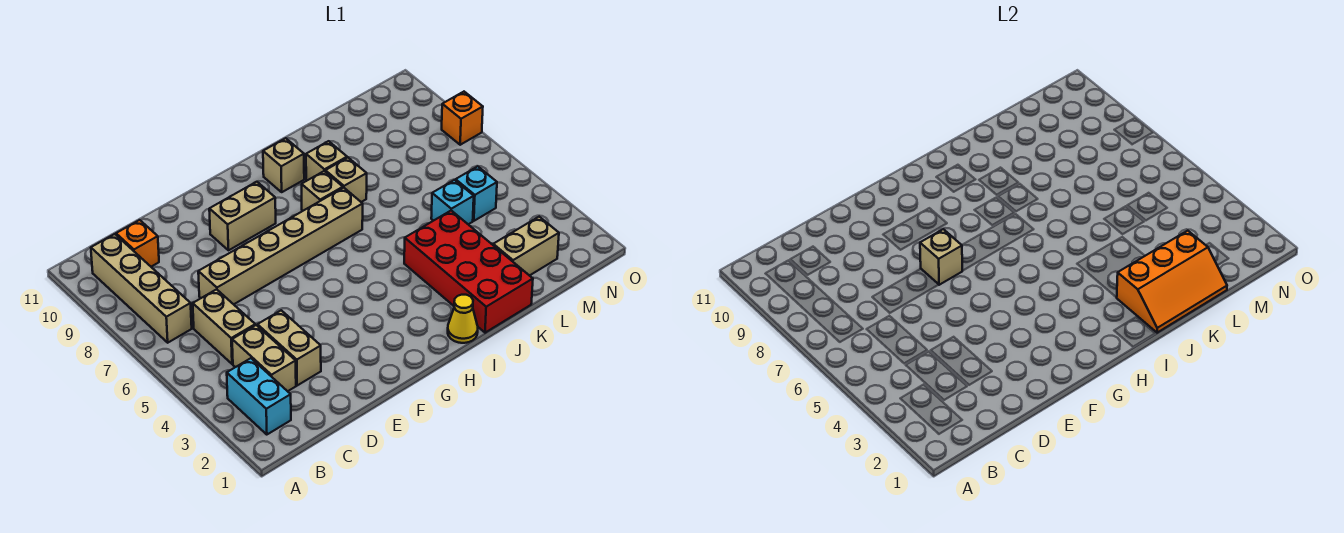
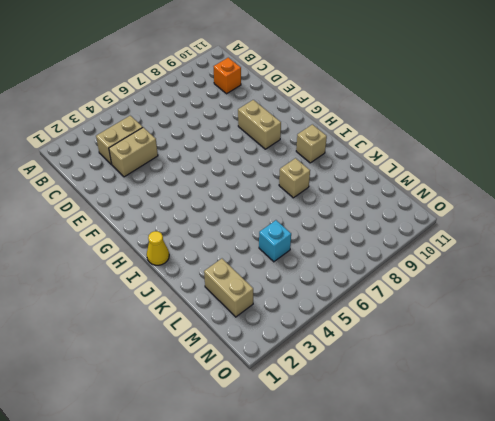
none -> cyan brick B2:B3 level 1
none -> tan brick B7:B10 level 1
none -> tan brick C5:C6 level 1

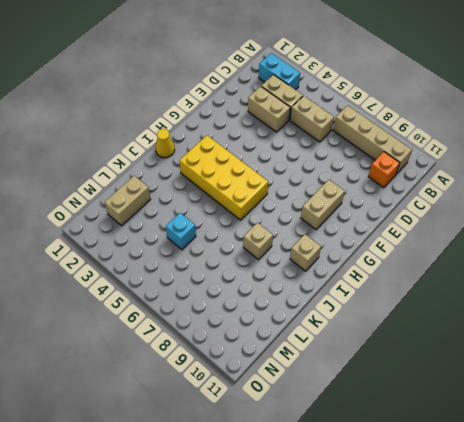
yellow brick H3:I6 level 1 -> none
none -> tan brick D7:I7 level 1
none -> tan brick I8 level 1
none -> red brick J1:K4 level 1

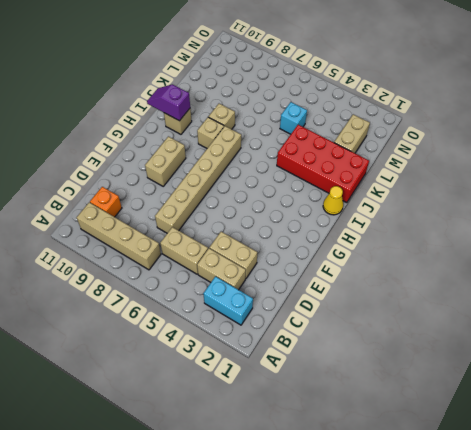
purple slope I10:I11 level 2 top 10 -> none
none -> tan brick J9 level 1
none -> cyan brick M5 level 1
none -> orange brick O8 level 1

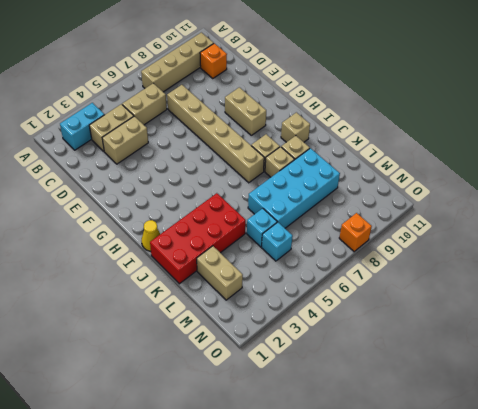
cyan brick K6:L9 level 1 -> none
none -> tan brick F7 level 2
none -> orange slope J1:L2 level 2 top 2

